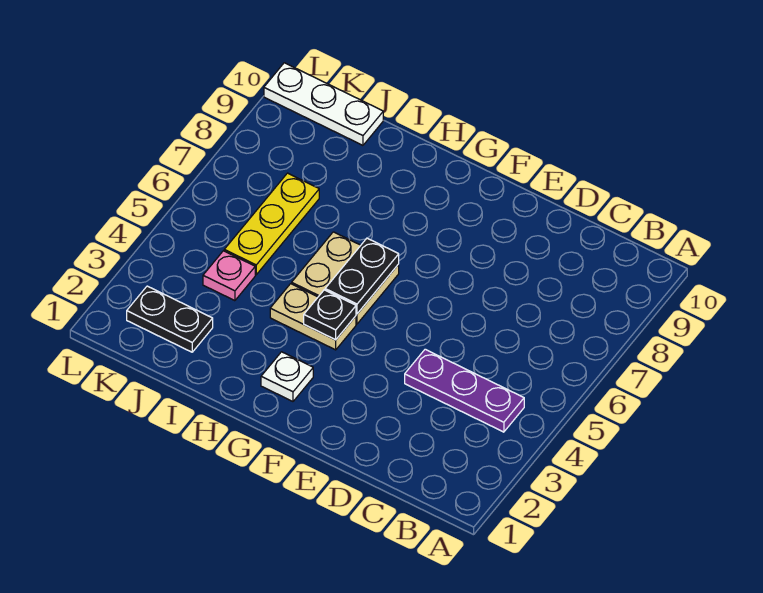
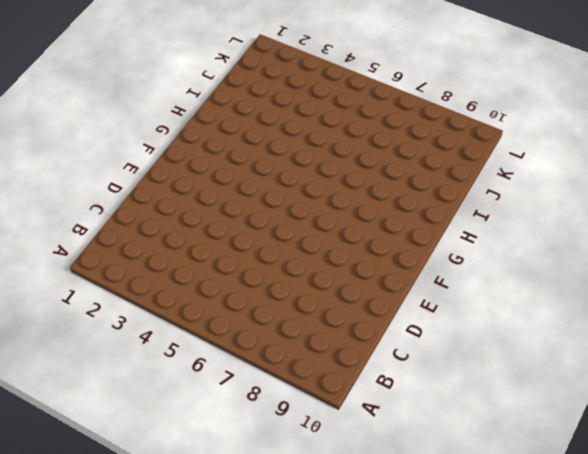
none -> purple plate B4:D4 level 1
none -> white plate G2 level 1

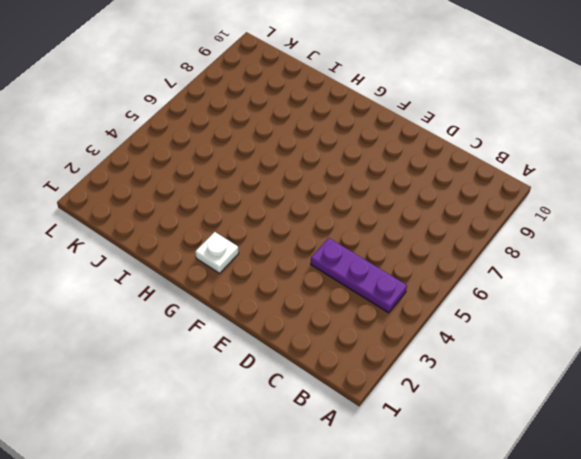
none -> tan plate G4:H4 level 1
none -> tan plate G5:H6 level 1

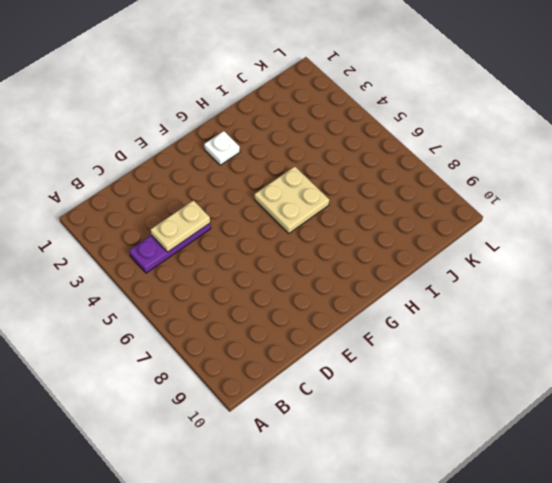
tan plate C4:D4 level 2 -> tan plate G4:H4 level 1
none -> black plate J2:K2 level 1
none -> pink plate J4 level 1

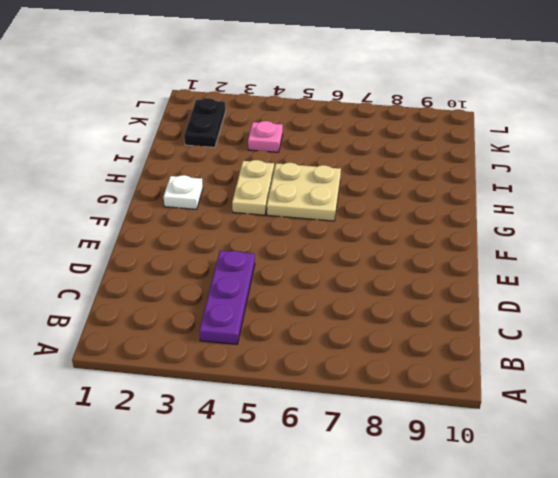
none -> yellow plate J5:J7 level 1
none -> white plate J10:L10 level 1

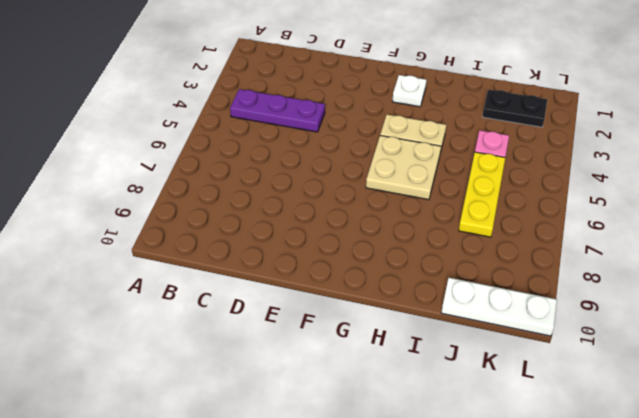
none -> black plate G4 level 2
none -> black plate G5:G6 level 2

